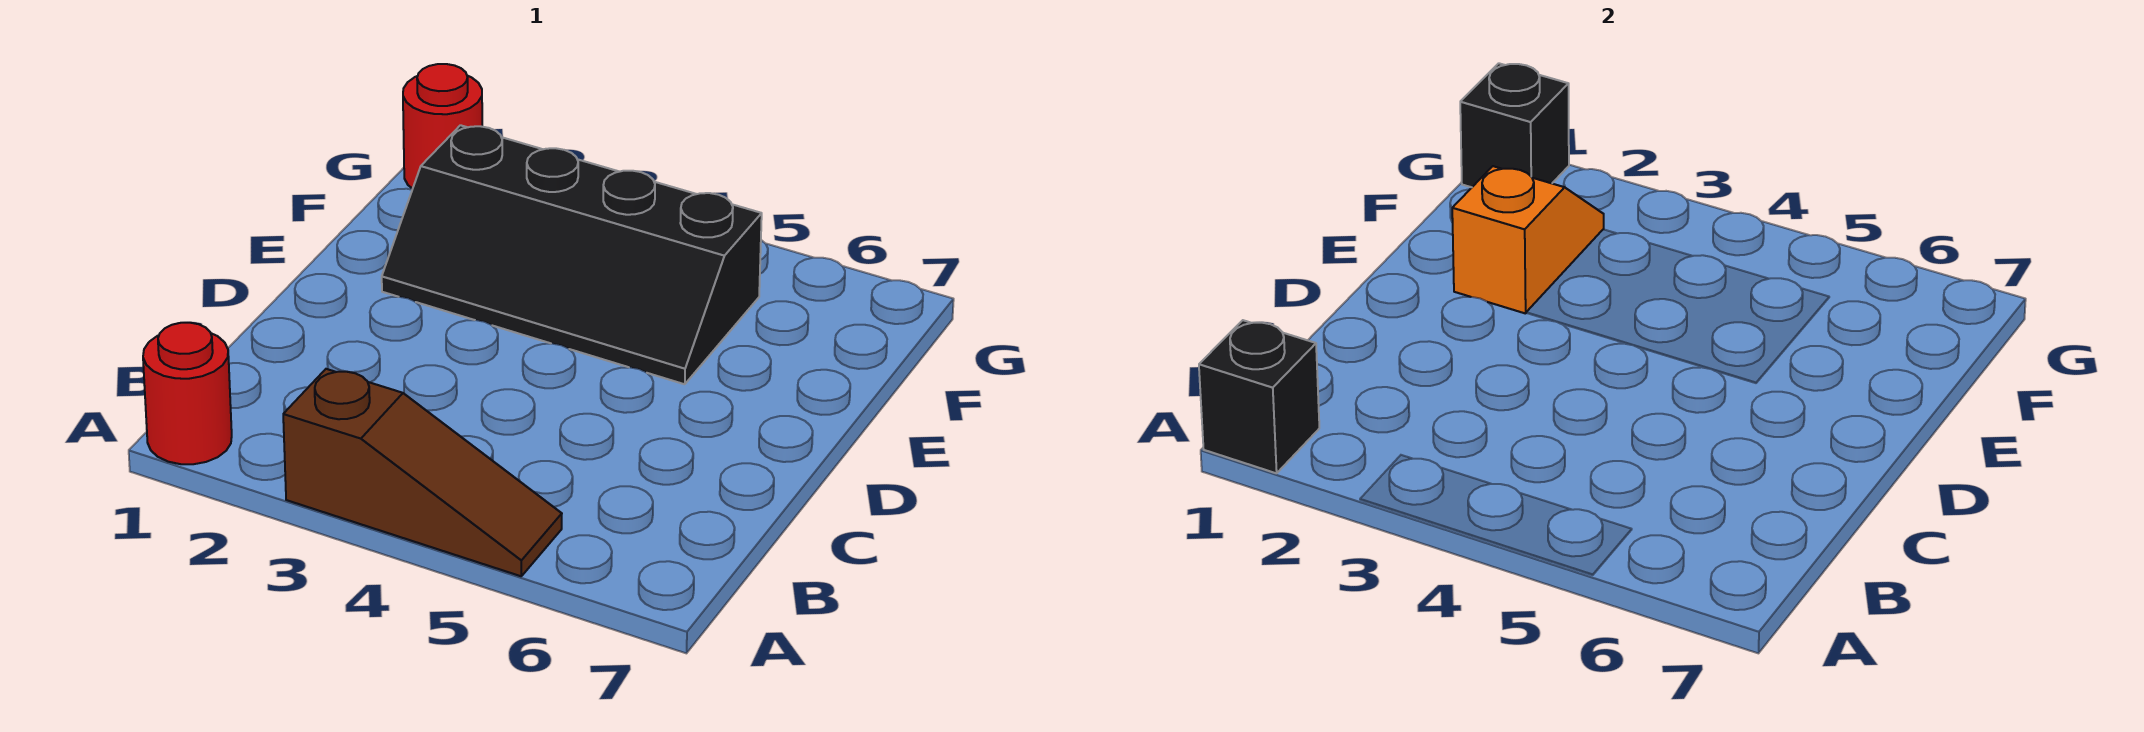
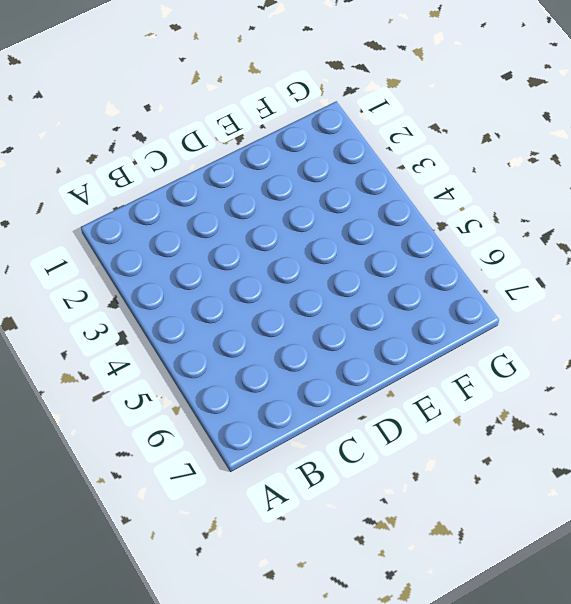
none -> red round brick A1 level 1
none -> brown slope A3:A5 level 1 top 3

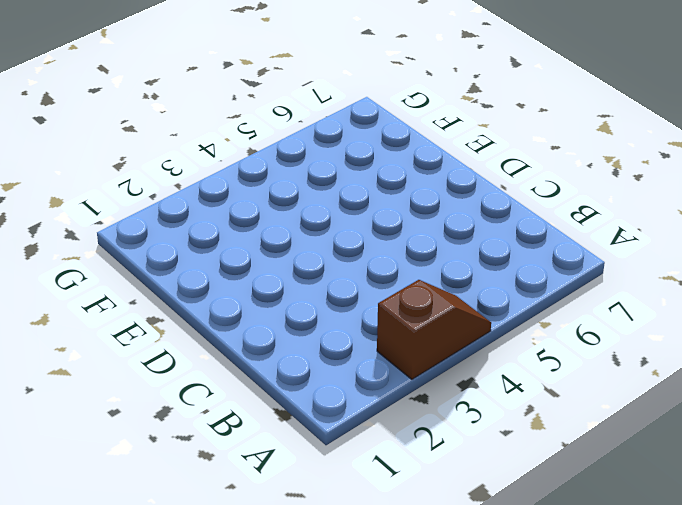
brown slope A3:A4 level 1 top 3 -> brown slope A3:A5 level 1 top 3
none -> red round brick A1 level 1
none -> black slope E2:F5 level 1 top F

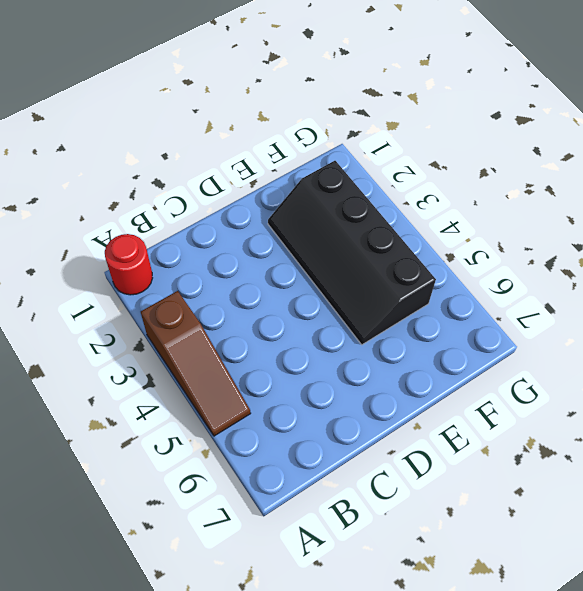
none -> red round brick G1 level 1
none -> black brick A1 level 2

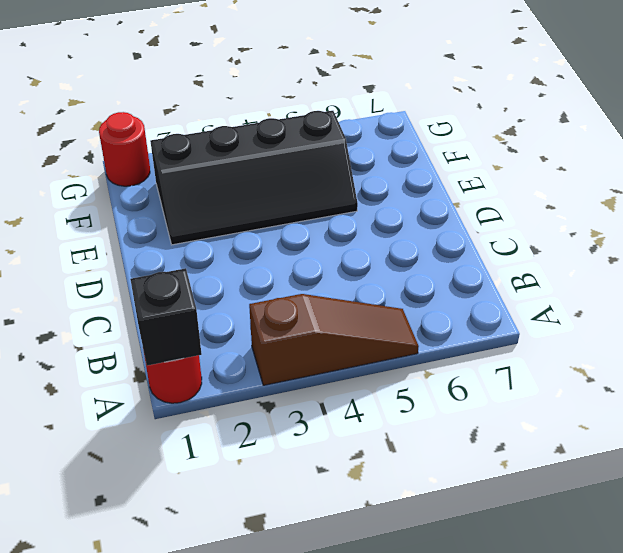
none -> orange slope E2:F2 level 2 top E
none -> black brick G1 level 2

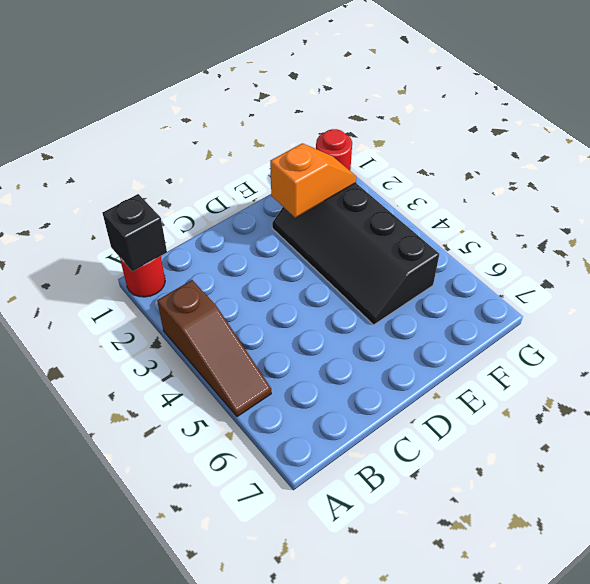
none -> black brick G1 level 2

